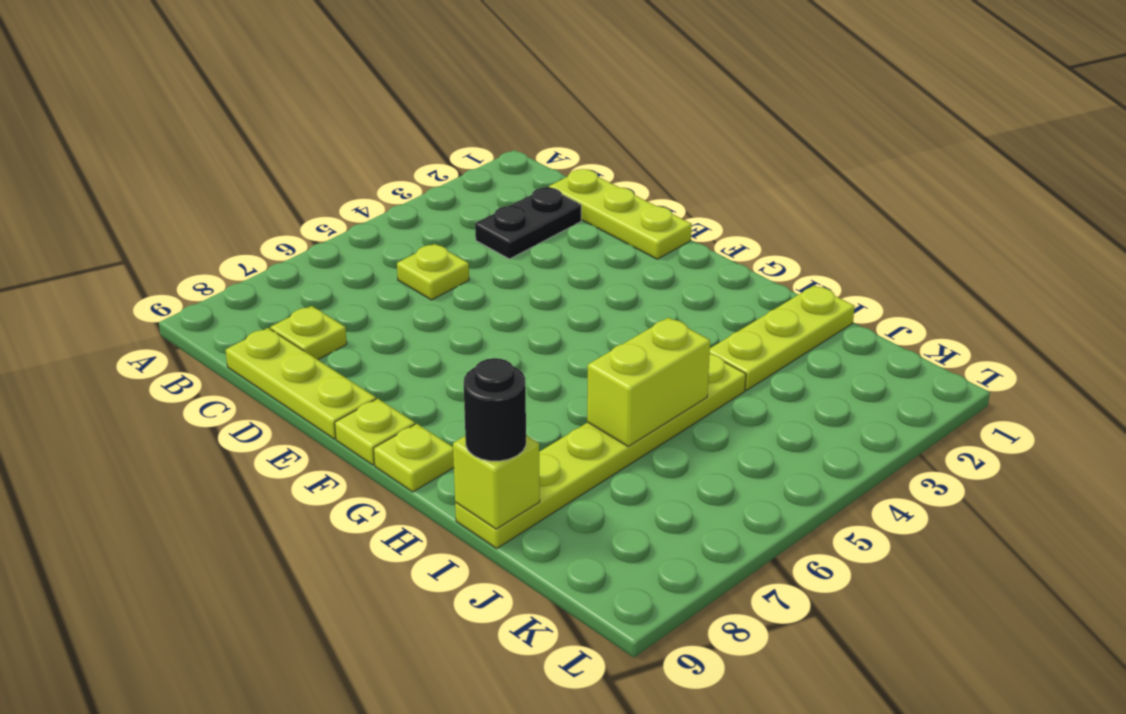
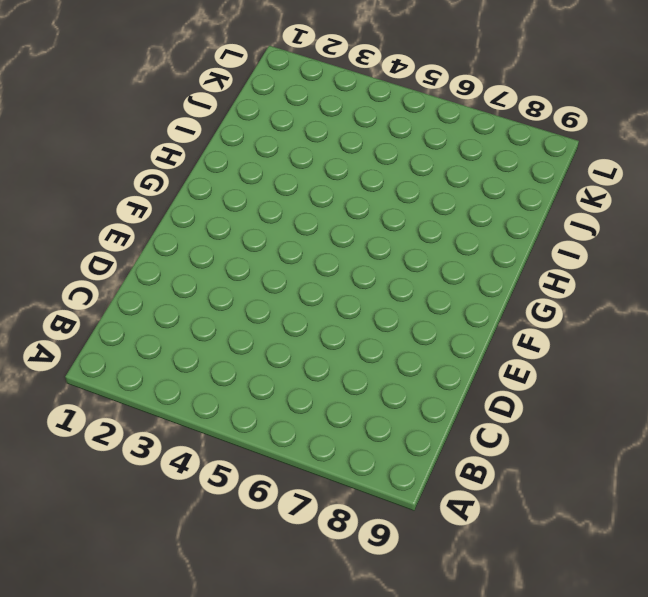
none -> lime plate C1:E1 level 1
none -> black plate C2:C3 level 1
none -> lime plate C5 level 1

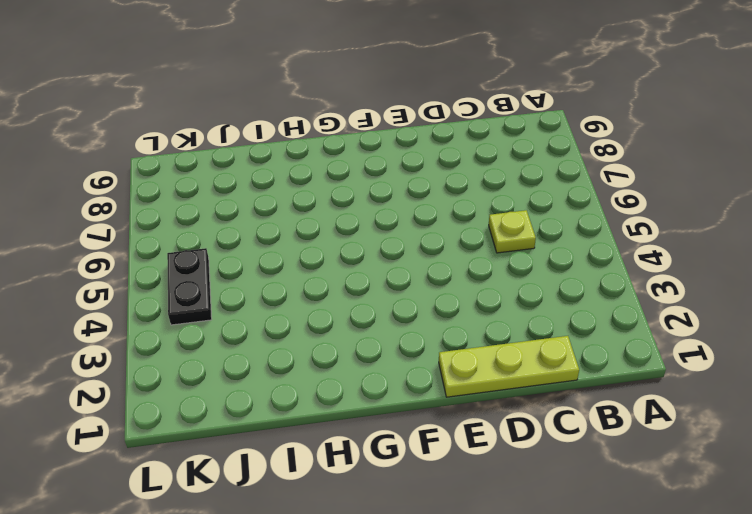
black plate K4:K5 level 1 -> black plate C2:C3 level 1
none -> lime plate C8 level 1
none -> lime plate C9:E9 level 1
none -> lime plate F9 level 1

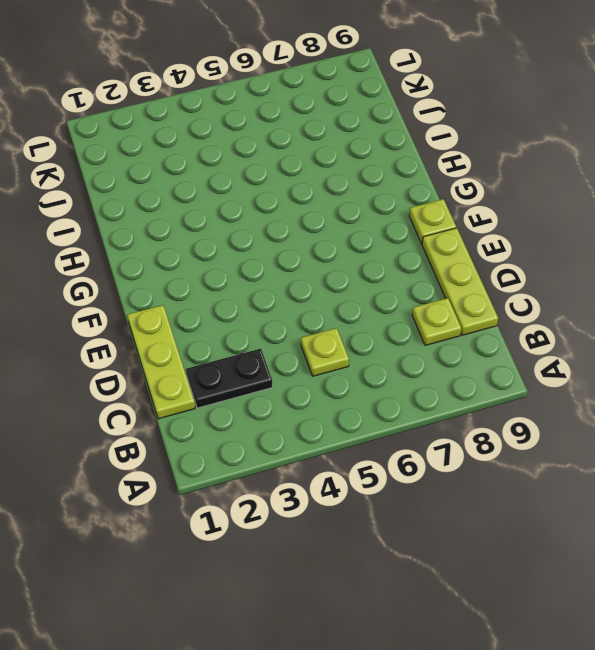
none -> lime plate G9 level 1
none -> lime plate I1:I3 level 1
none -> lime plate I4:I9 level 1

